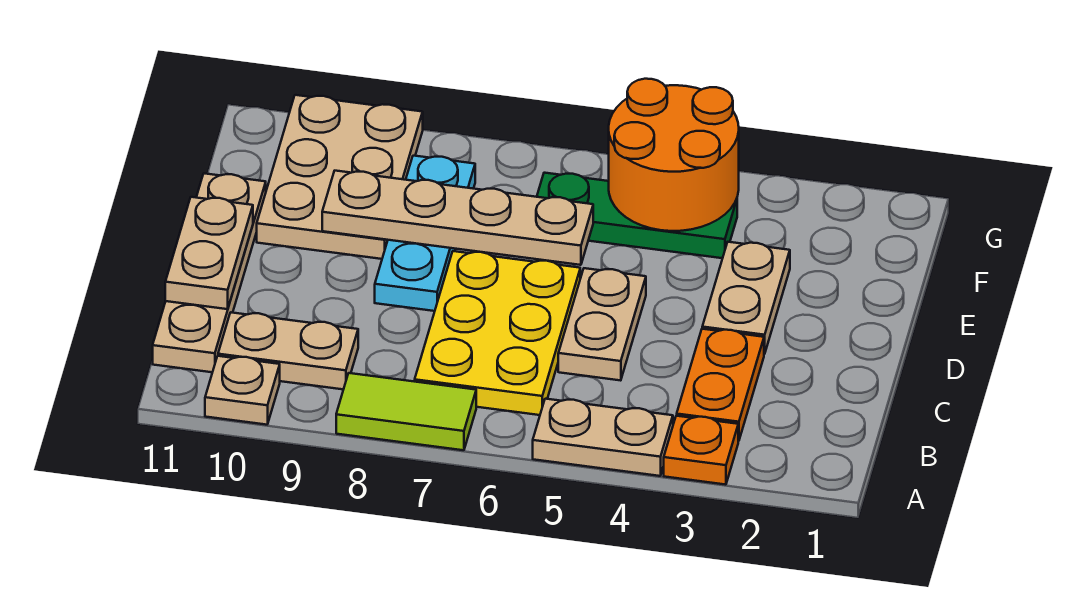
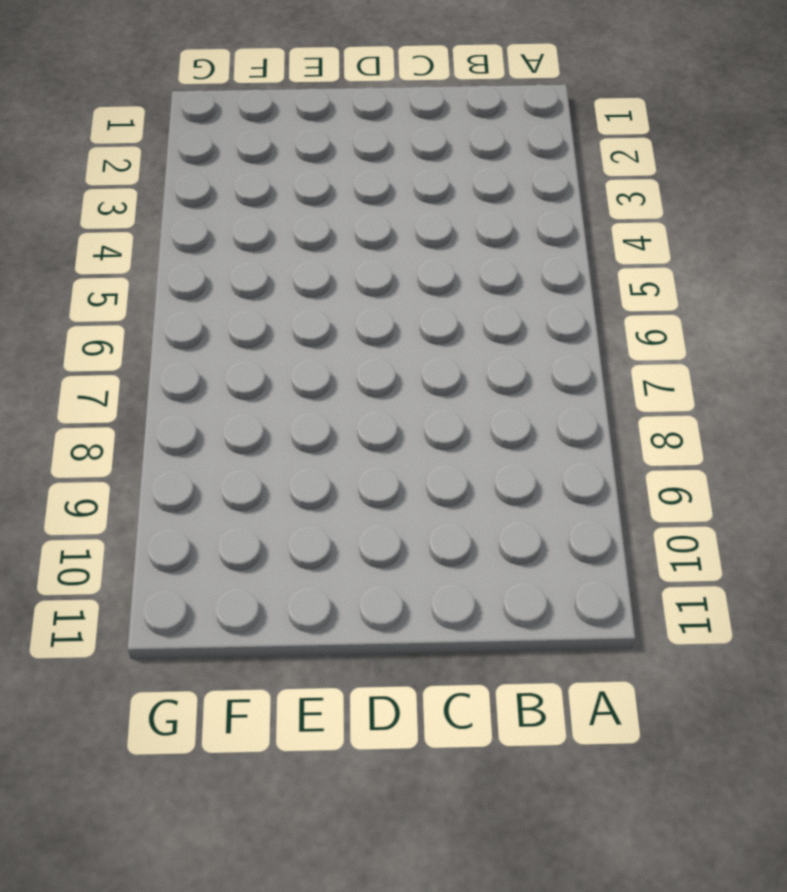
none -> orange plate A3 level 1
none -> tan plate A4:A5 level 1
none -> lime tile A7:A8 level 1

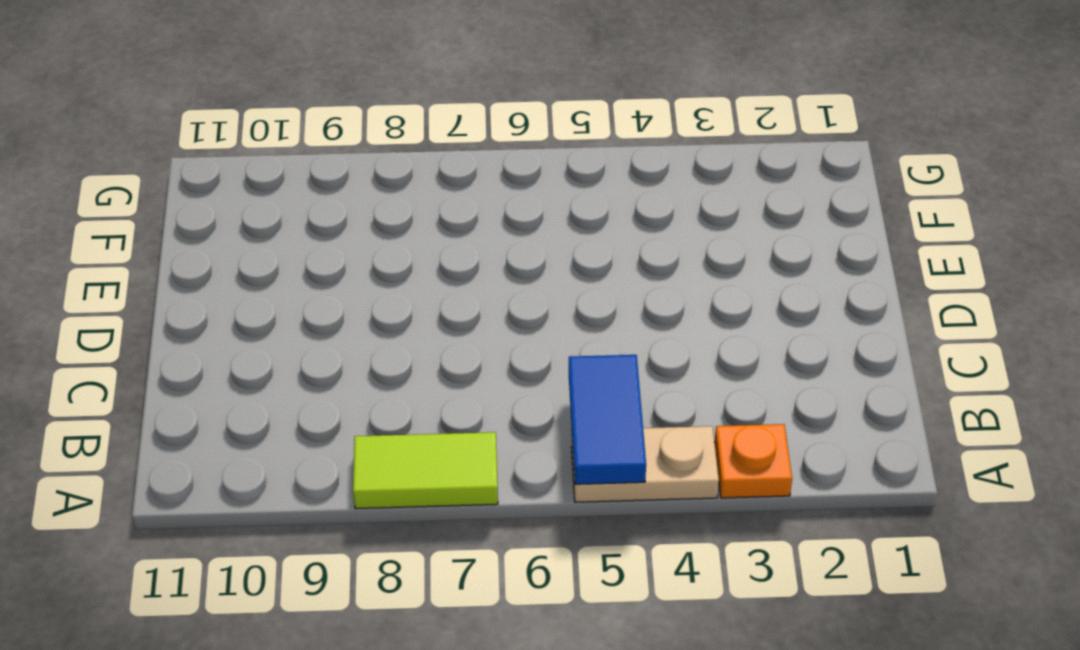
blue tile A5:B5 level 2 -> none
none -> tan plate A10 level 1
none -> orange plate B3:C3 level 1
none -> yellow plate B6:D7 level 1

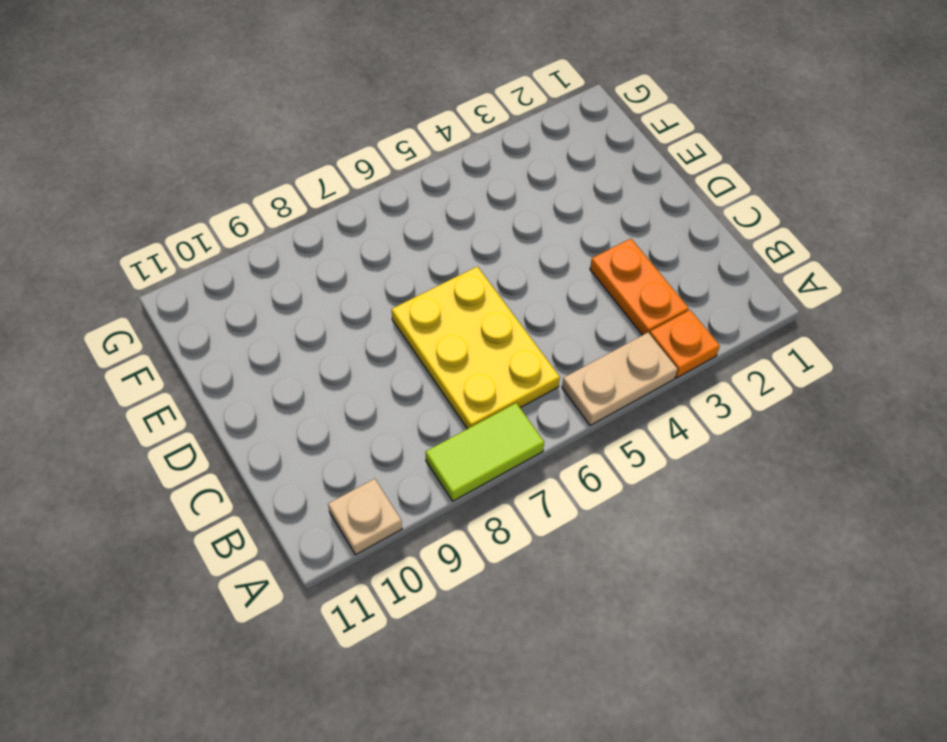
none -> tan plate B9:B10 level 1
none -> tan plate B11:E11 level 1
none -> tan plate C5:D5 level 1

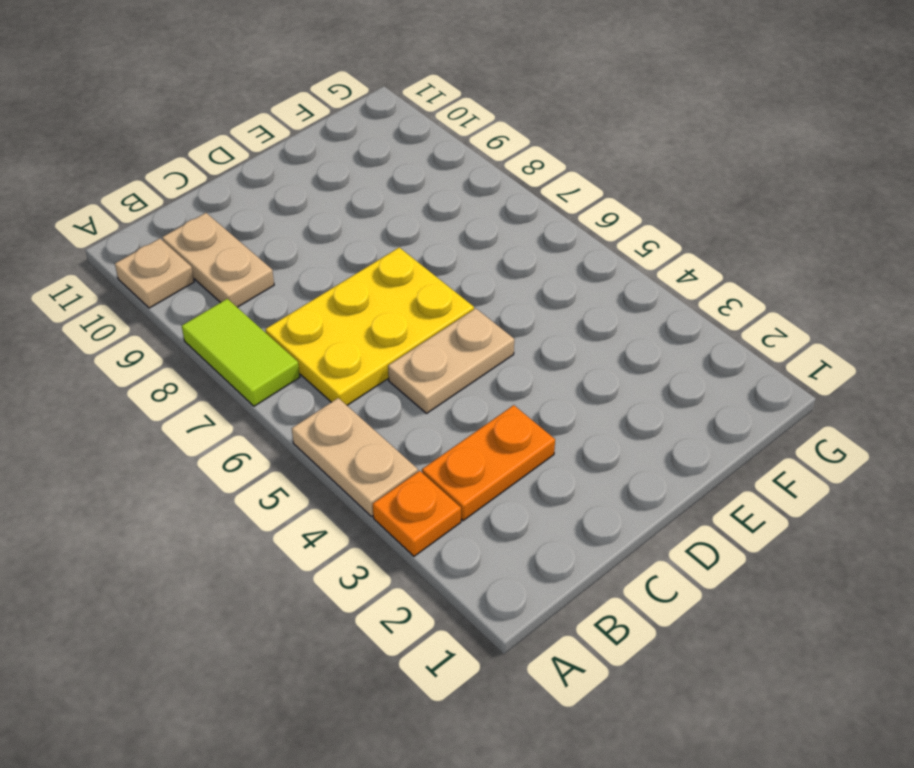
none -> tan plate B11:E11 level 1
none -> tan plate D3:E3 level 1
none -> cyan plate D8:F8 level 1

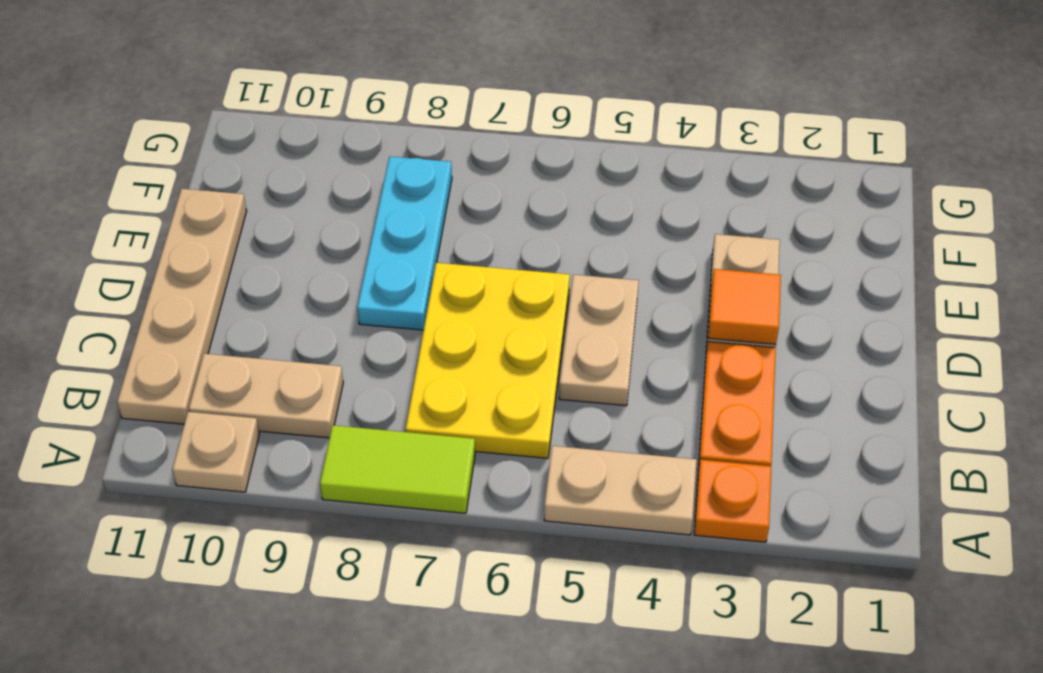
orange tile D3 level 2 -> none
none -> tan plate E9:G10 level 1
none -> green plate F4:F6 level 1
none -> tan plate C11:D11 level 2

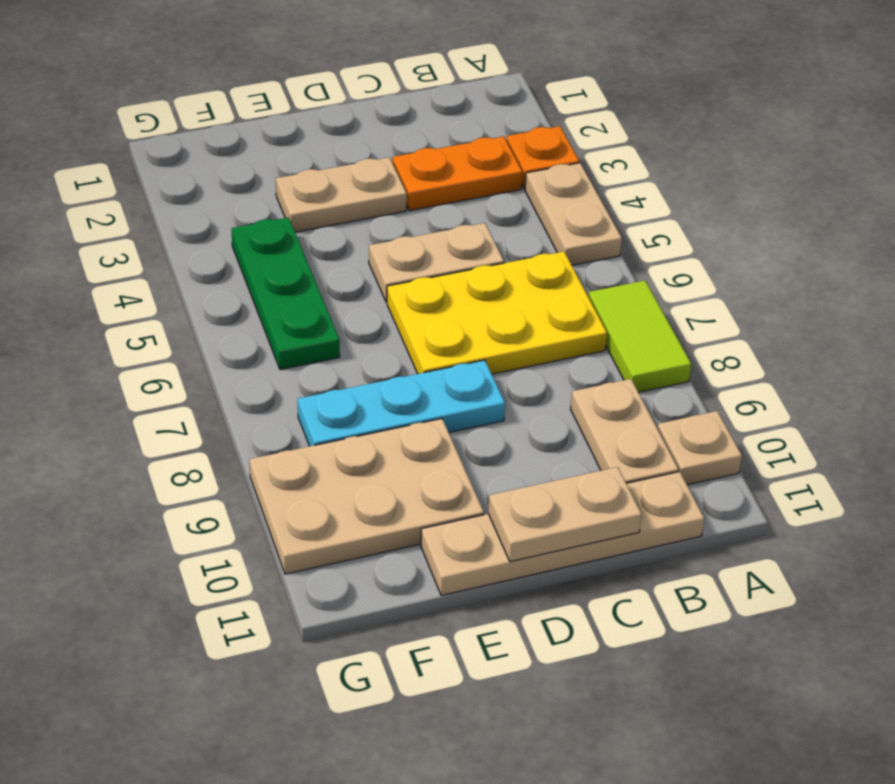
none -> tan plate E6:E9 level 2
none -> orange round brick F4:G5 level 2

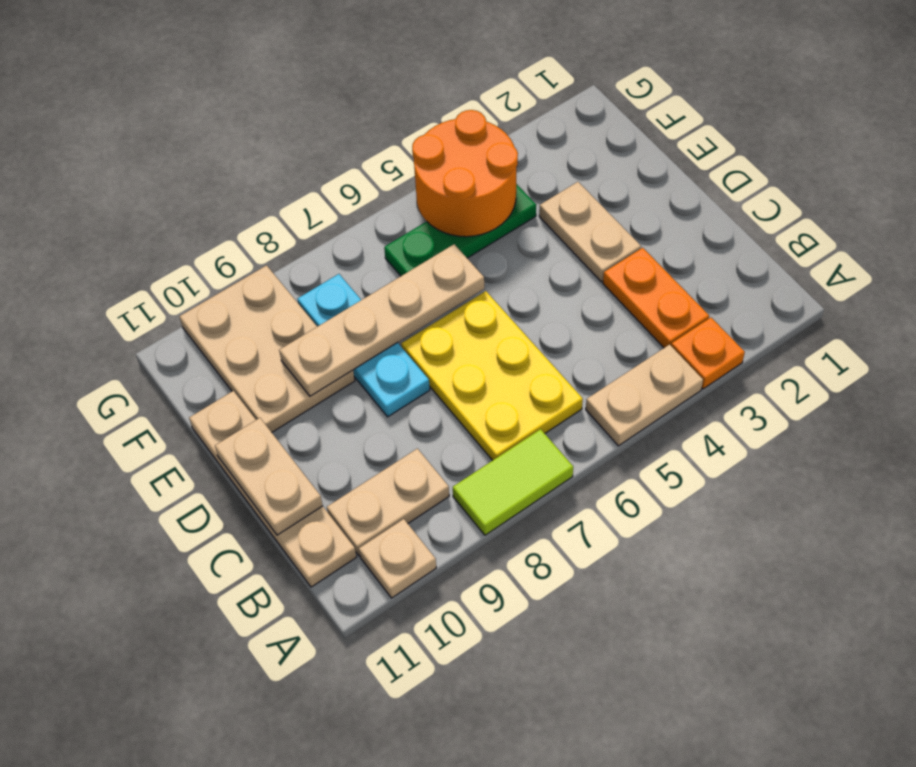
none -> tan plate C5:D5 level 1

